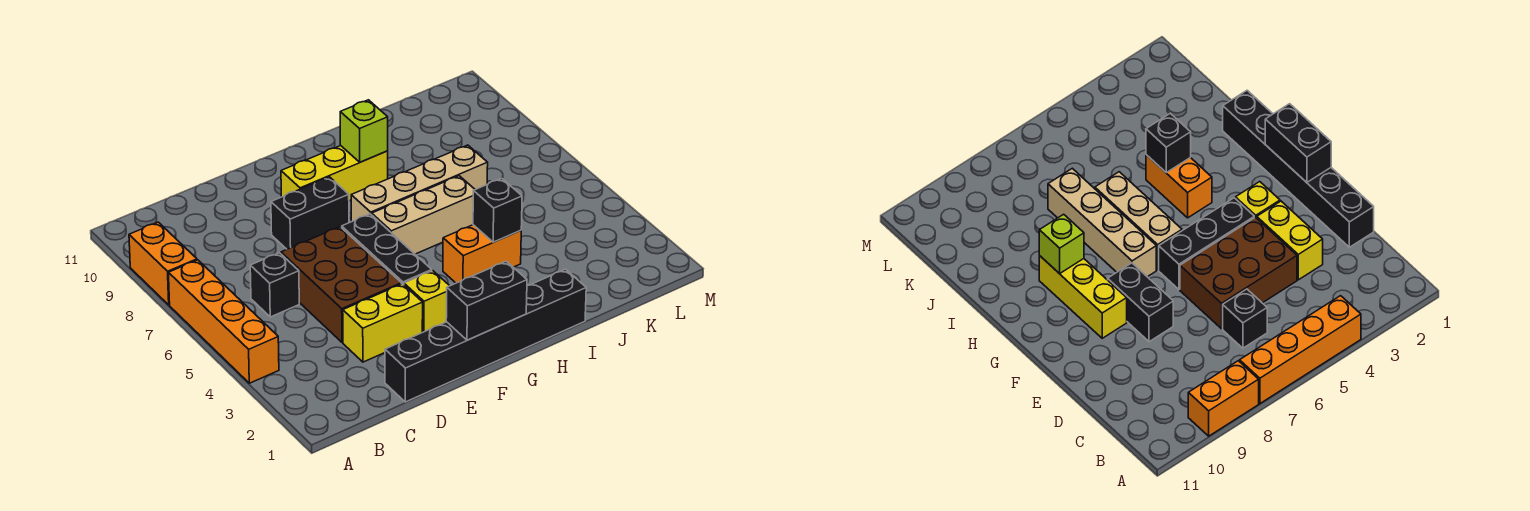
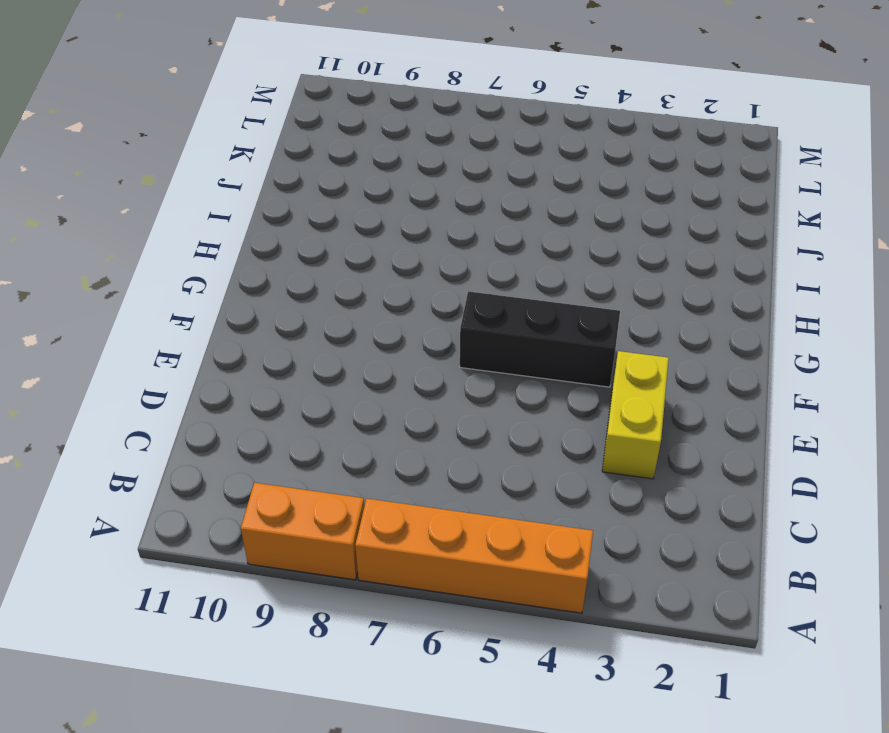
none -> black brick C6 level 1
none -> black brick D1:I1 level 1
none -> brown brick D4:E6 level 1

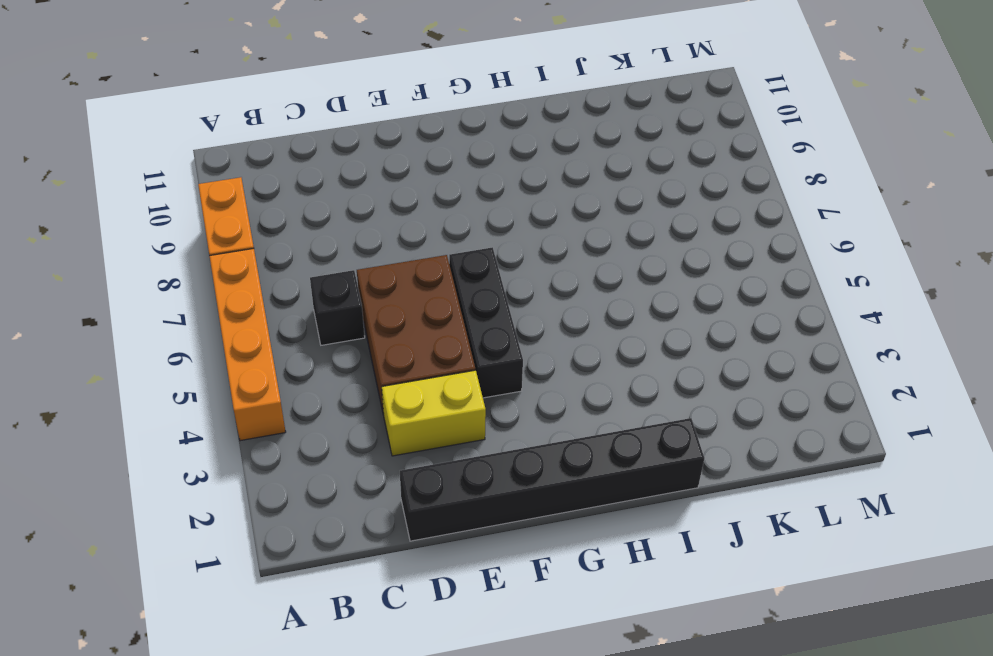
none -> black brick E8:F8 level 1
none -> yellow brick F3 level 1
none -> yellow brick F9:H9 level 1

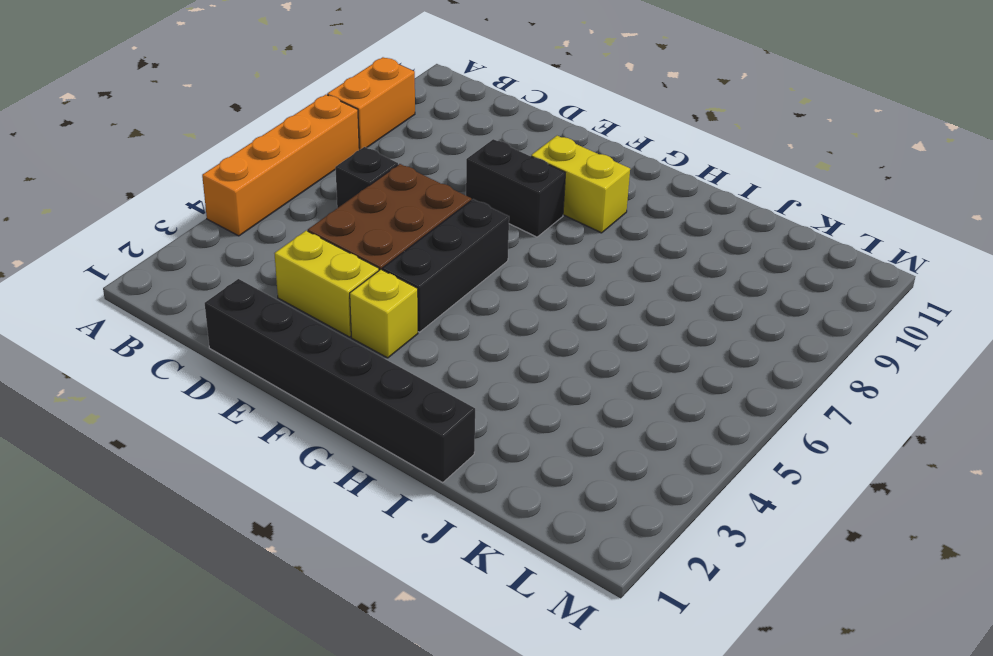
yellow brick F9:G9 level 1 -> yellow brick F9:H9 level 1
none -> tan brick G6:I6 level 1
none -> tan brick G7:J7 level 1
none -> orange brick H4:I4 level 1

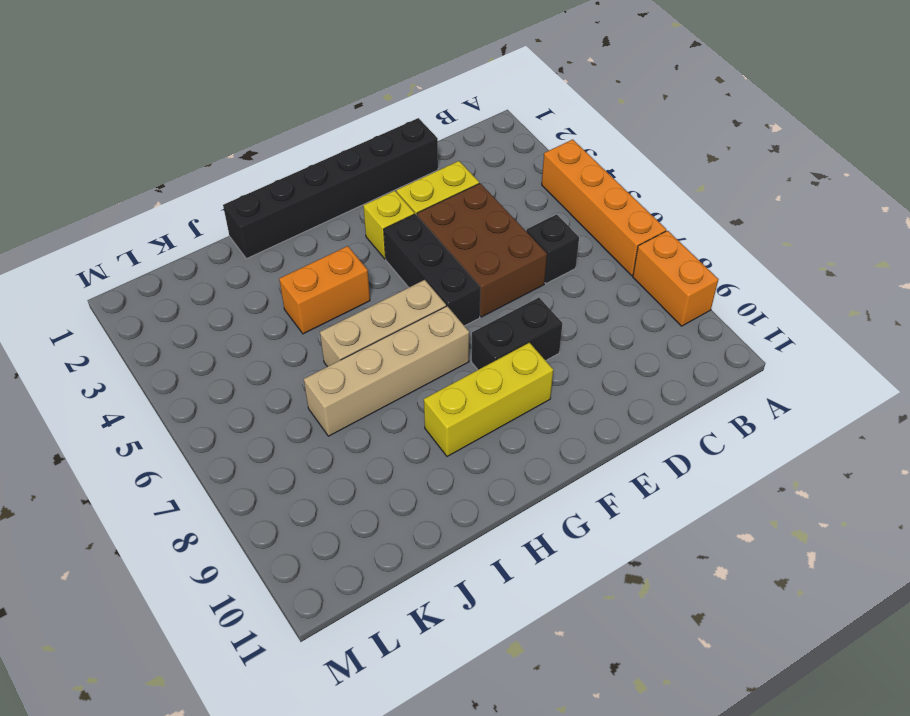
none -> black brick F1:G1 level 2
none -> lime brick H9 level 2
none -> black brick I4 level 2

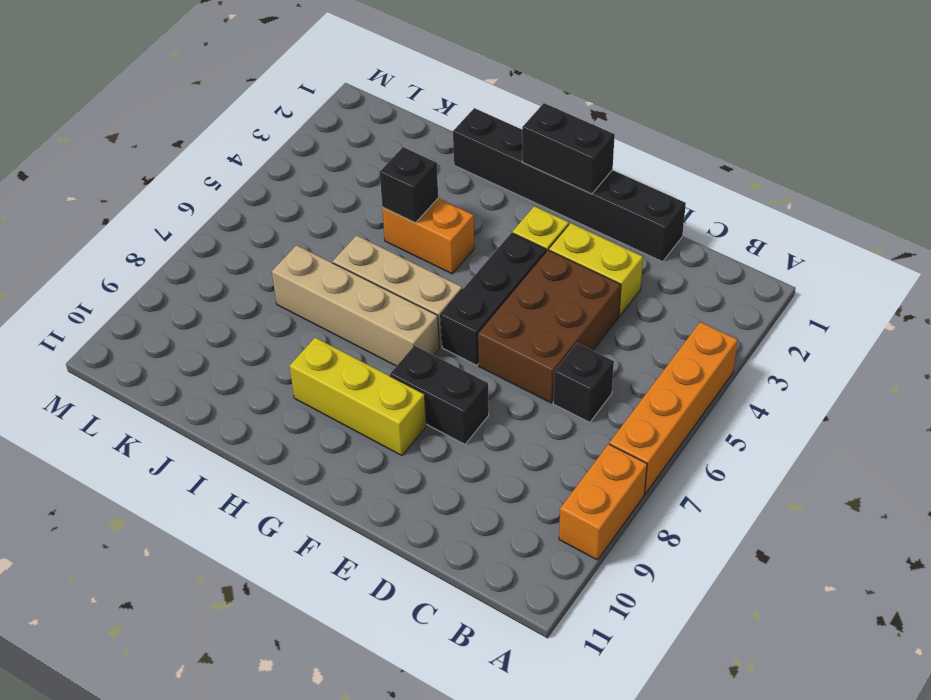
none -> lime brick H9 level 2

